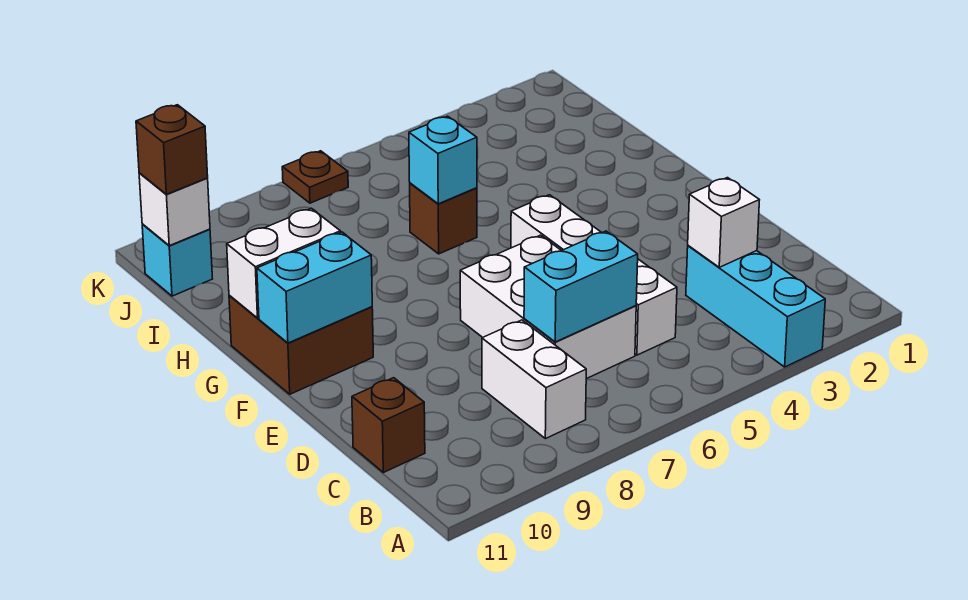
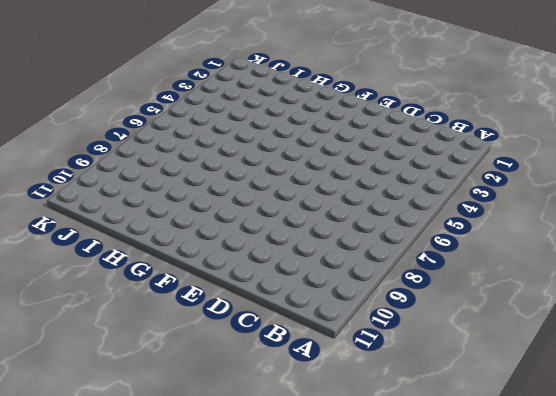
none -> cyan brick A3:C3 level 1
none -> white brick B8:C8 level 1
none -> white brick C5:F5 level 1

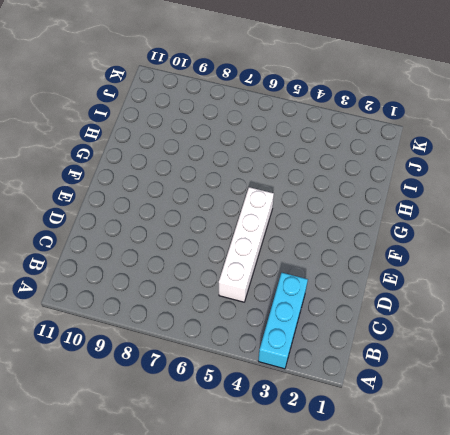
none -> white brick B8:C8 level 1
none -> white brick C6:E7 level 1
none -> brown brick C11 level 1

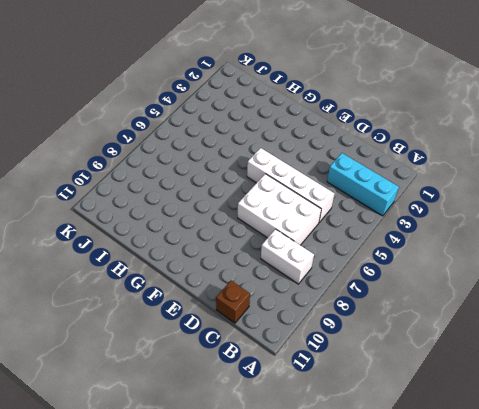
none -> brown brick F10:G11 level 1
none -> brown brick H6 level 1
none -> cyan brick J11 level 1

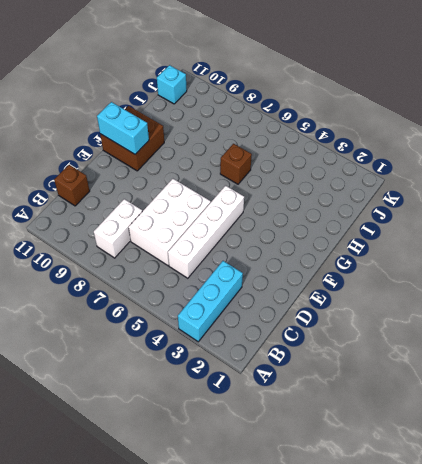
none -> brown plate K7 level 1
none -> white brick C3 level 2
none -> cyan brick C6:C7 level 2

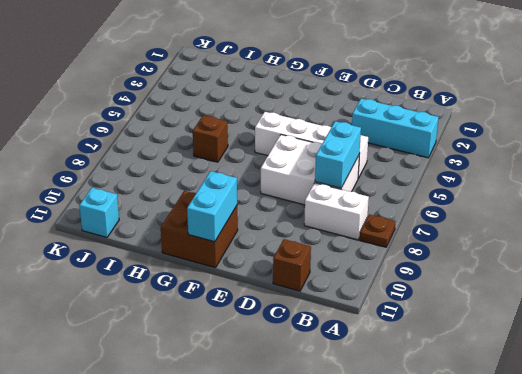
brown plate A8 level 1 -> brown plate K7 level 1
none -> white brick C3 level 2
none -> white brick G10:G11 level 2
none -> cyan brick H6 level 2

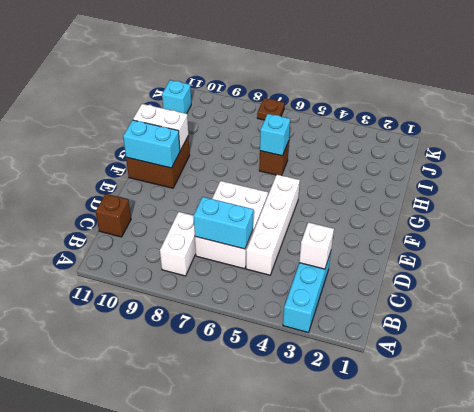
none -> white brick J11 level 2
none -> brown brick J11 level 3

